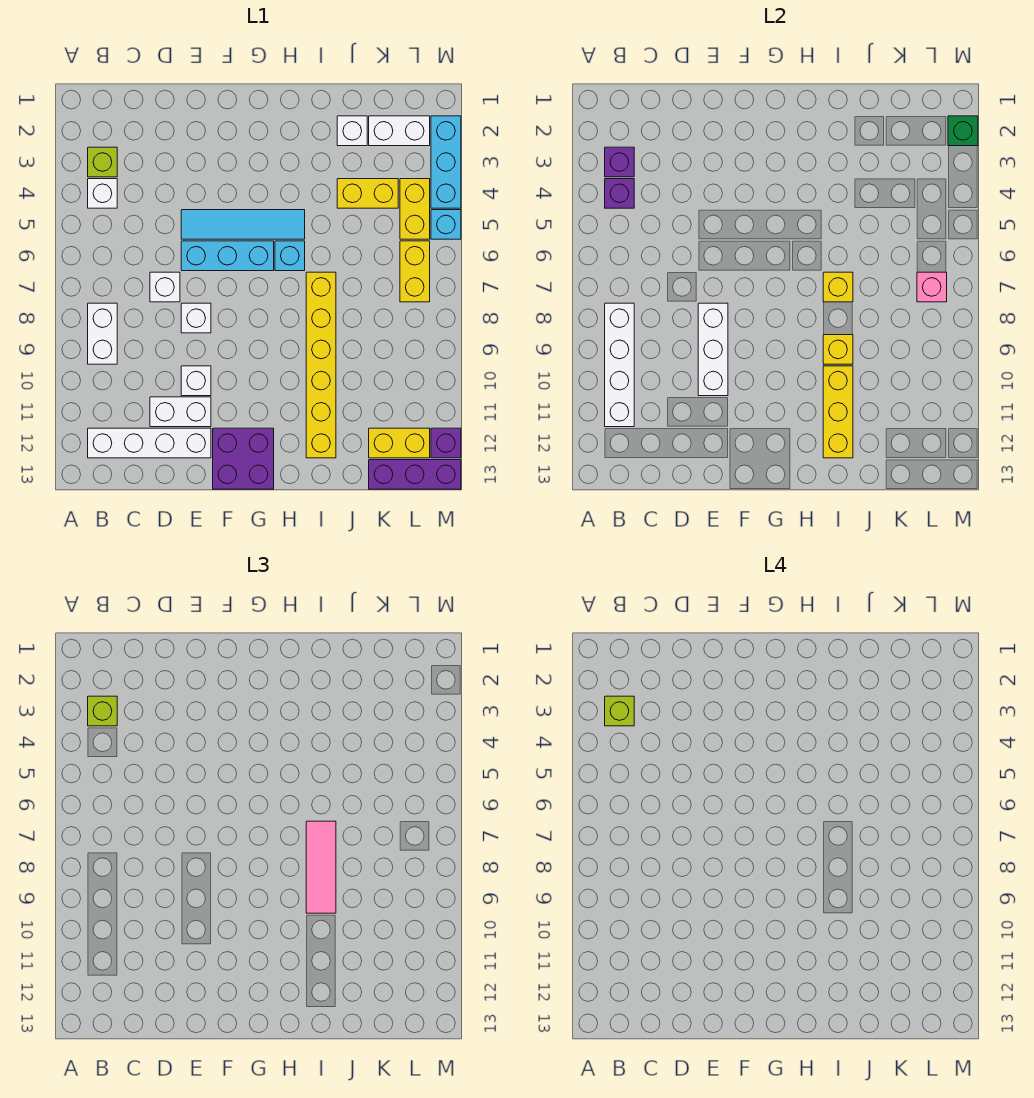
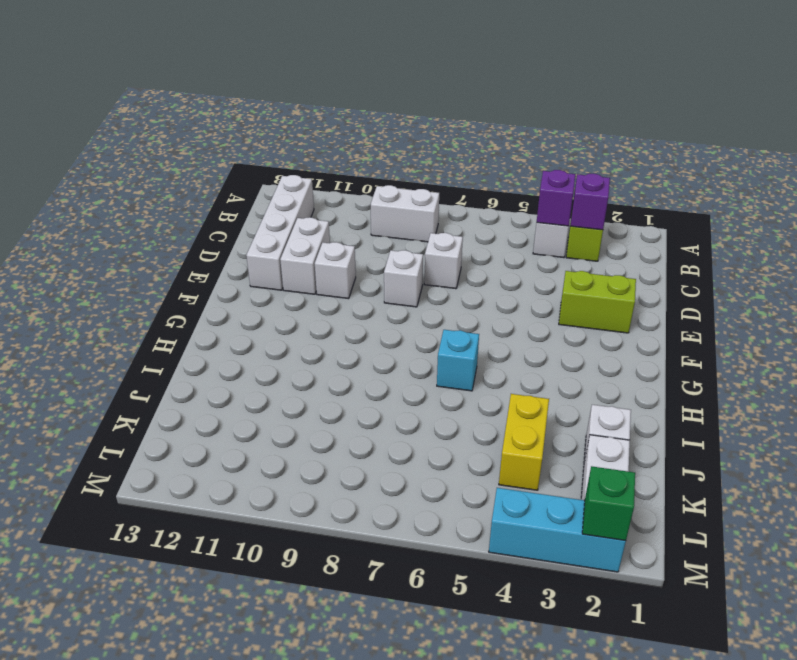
lime brick E2:E3 level 1 -> none
none -> cyan tile E5:H5 level 1
none -> cyan brick E6:G6 level 1
none -> purple brick F12:G13 level 1
none -> yellow brick I7:I12 level 1

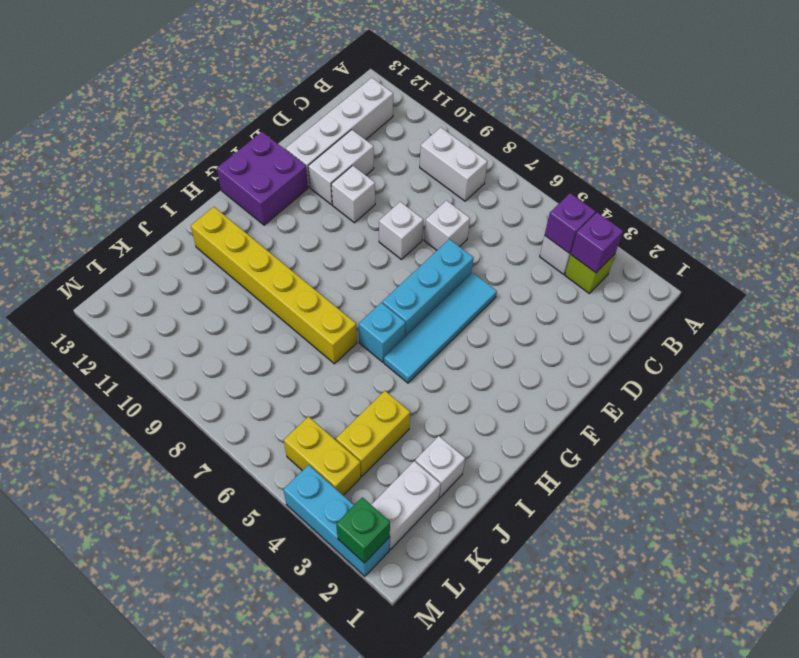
none -> yellow brick K12:L12 level 1
none -> purple brick K13:M13 level 1
none -> yellow brick L6:L7 level 1
none -> cyan brick M5 level 1

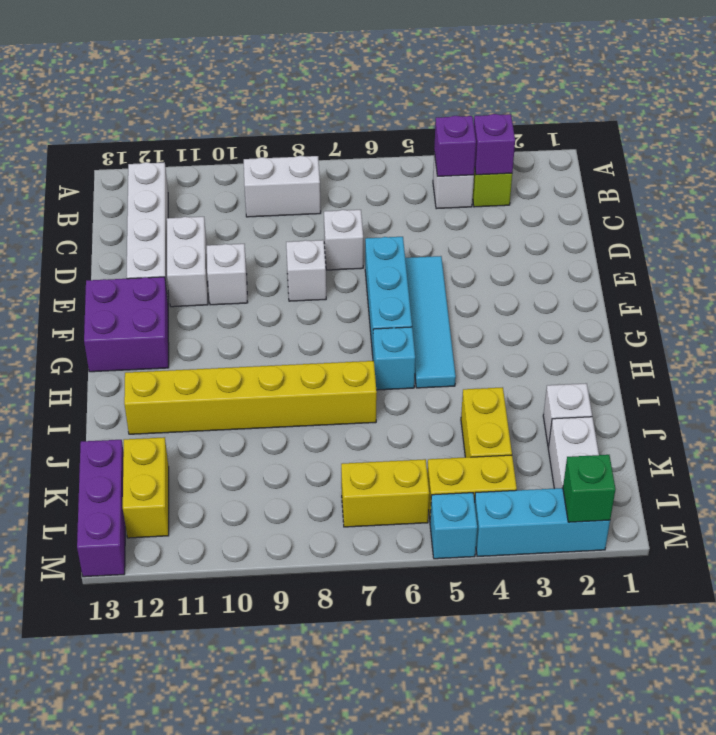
none -> purple brick M12 level 1
none -> white brick B8:B11 level 2
none -> white brick E8:E10 level 2
none -> yellow brick I7 level 2

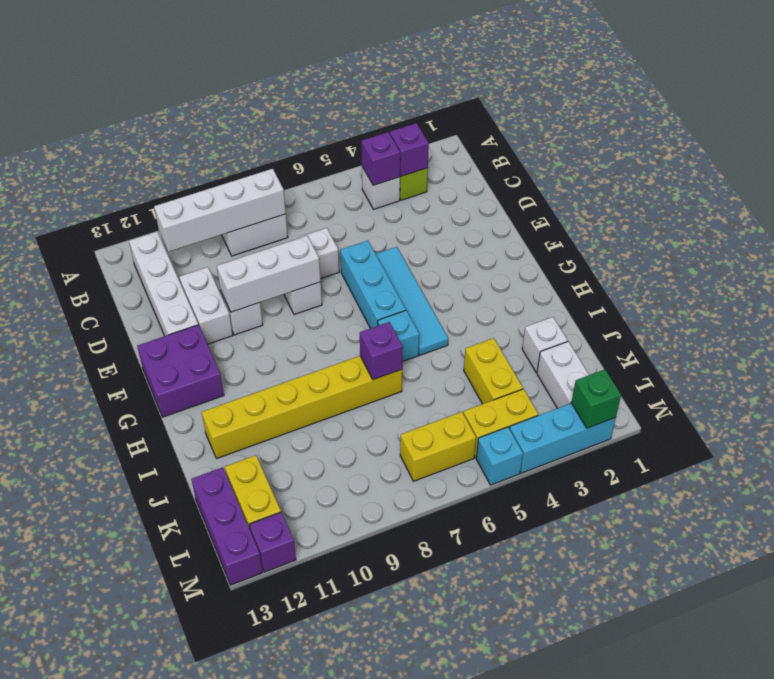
purple brick I7 level 2 -> yellow brick I7 level 2
none -> yellow brick I9 level 2
none -> yellow brick I10:I12 level 2
none -> pink brick L7 level 2
none -> lime brick B3 level 3

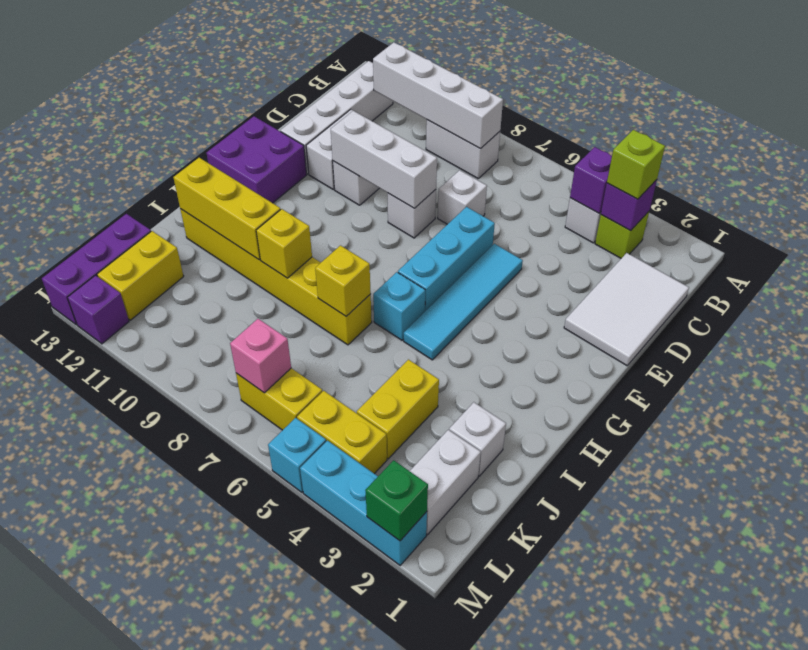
white tile C1:E2 level 1 -> none
none -> pink tile I7:I9 level 3
none -> lime brick B3 level 4

